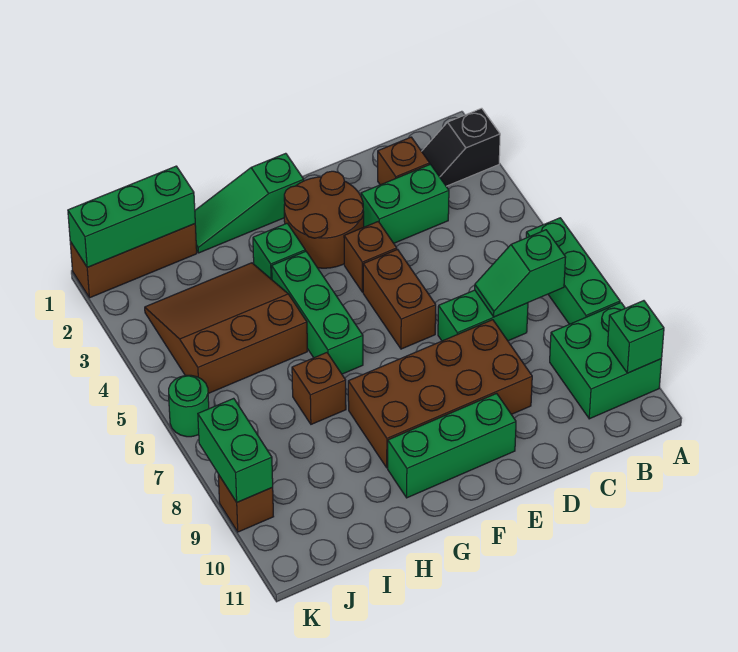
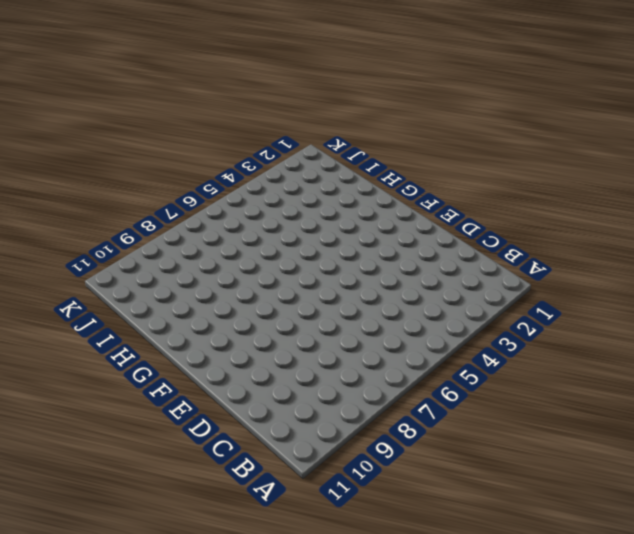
none -> black slope A2:B2 level 1 top A
none -> green brick A6:A8 level 1
none -> green brick A9:B10 level 1

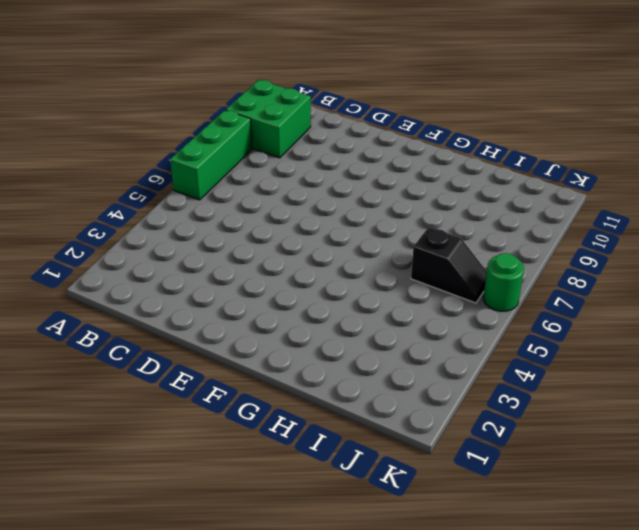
black slope I6:J6 level 1 top I -> black slope A2:B2 level 1 top A
none -> brown brick C2 level 1
none -> green brick C3:D3 level 1
none -> green brick C7:D7 level 1

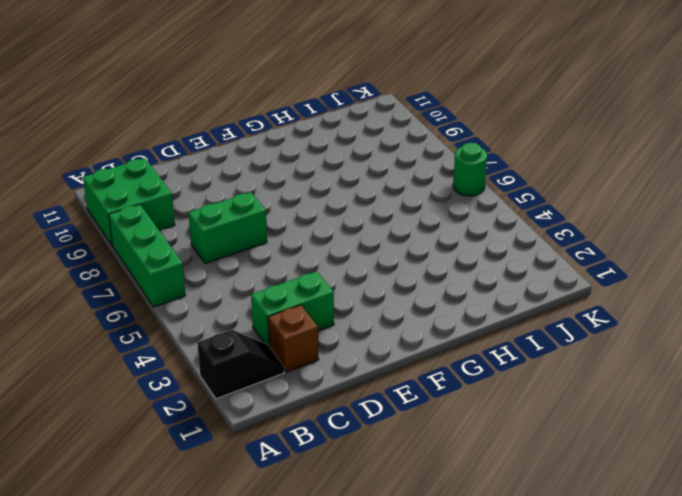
none -> brown brick D8:G9 level 1
none -> brown round brick E2:F3 level 1
none -> brown brick E4 level 1

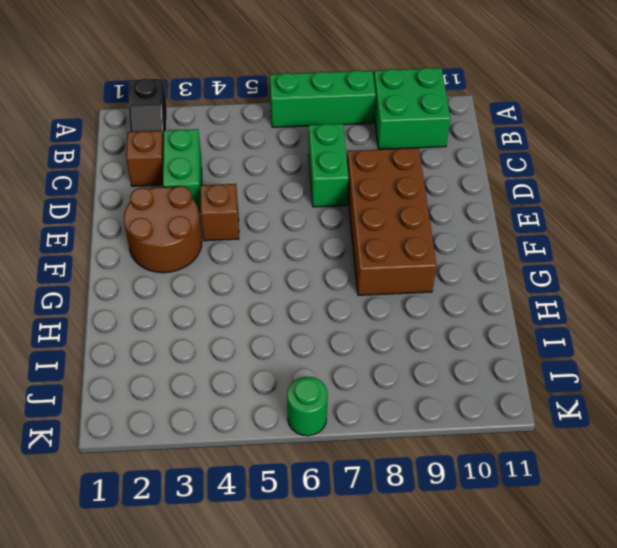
none -> brown brick E5:E6 level 1
none -> green brick E10:G10 level 1
none -> green slope F1:H1 level 1 top F

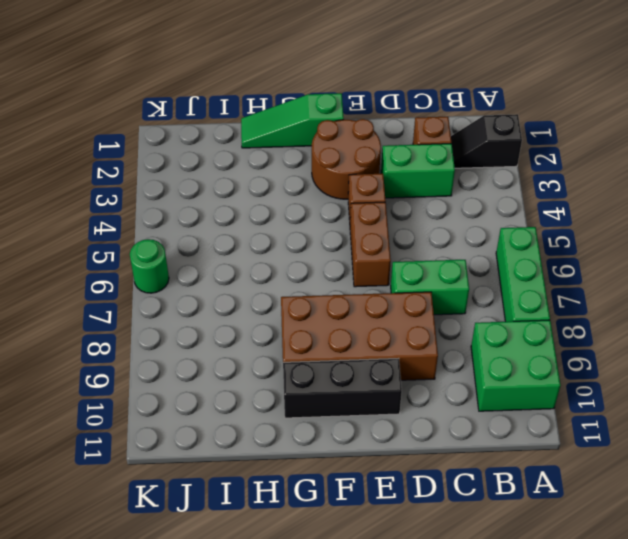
black brick E10:G10 level 1 -> green brick E10:G10 level 1
none -> green brick G3 level 1
none -> green brick G4:G6 level 1
none -> brown slope H3:J5 level 1 top 5

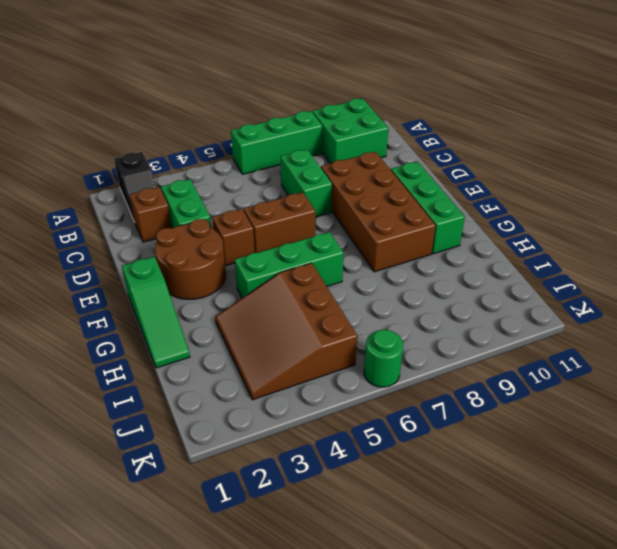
none -> green brick G3 level 1
none -> brown brick H7 level 1
none -> brown brick I1:K1 level 1

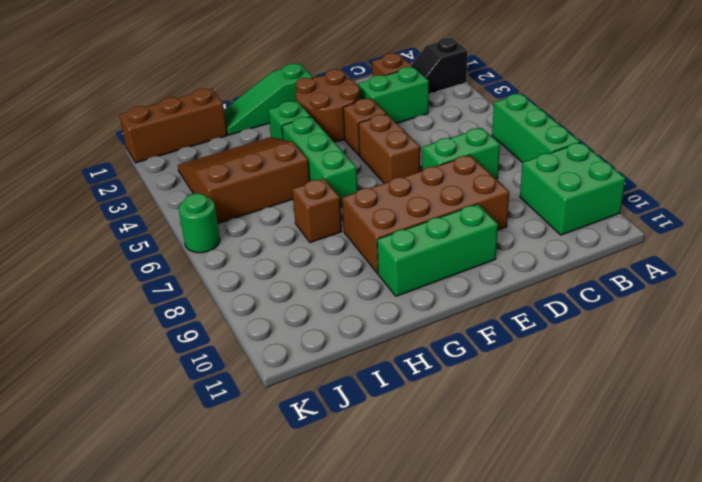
none -> brown brick K9 level 1
none -> green brick A10 level 2
none -> green slope B7:C7 level 2 top B

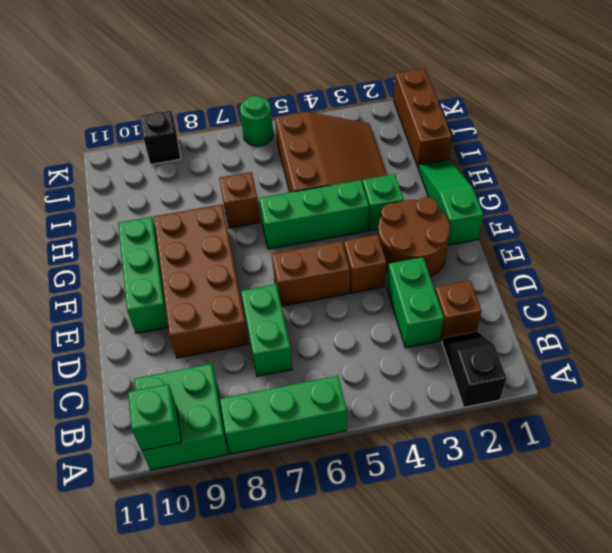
black brick K9 level 1 -> brown brick K9 level 1
none -> green slope B7:C7 level 2 top B
none -> green brick I1:K1 level 2
none -> green brick K8:K9 level 2

